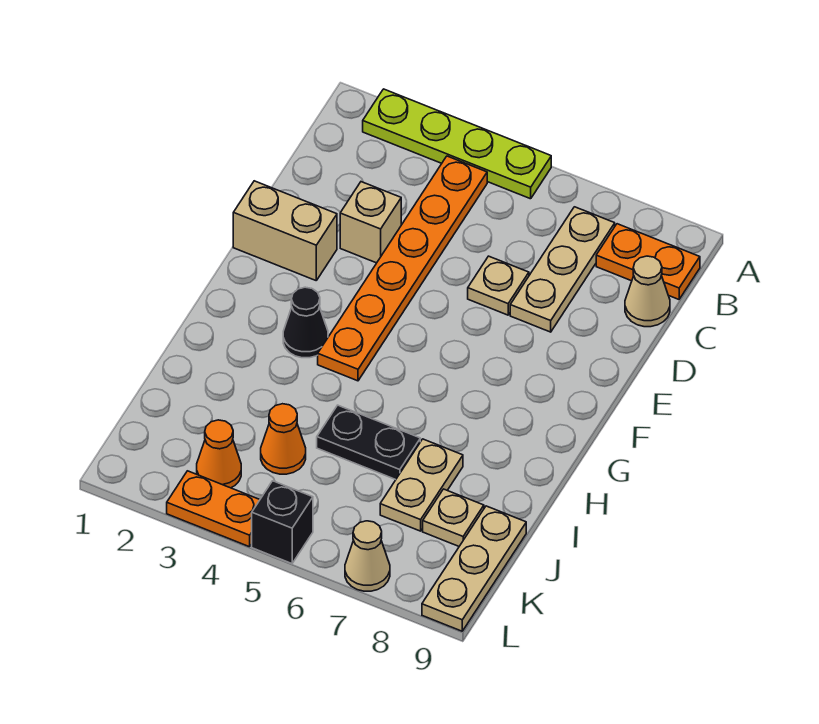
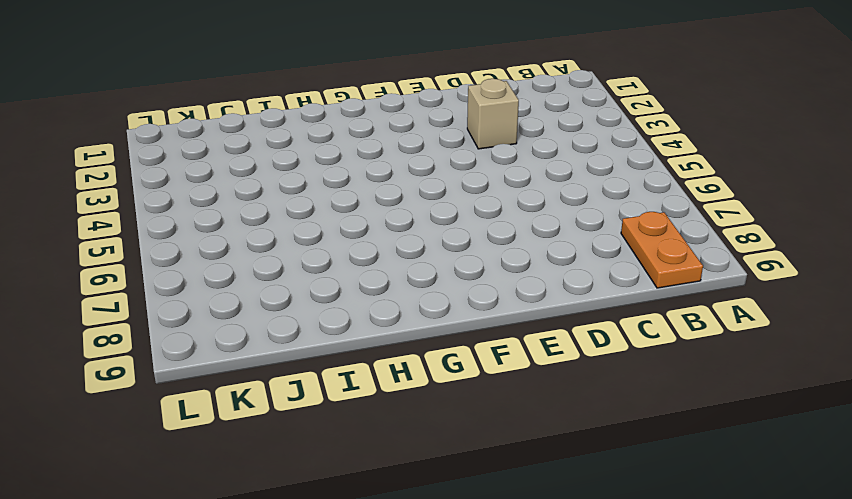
none -> lime plate A2:A5 level 1
none -> orange plate B4:G4 level 1
none -> tan plate B7:D7 level 1

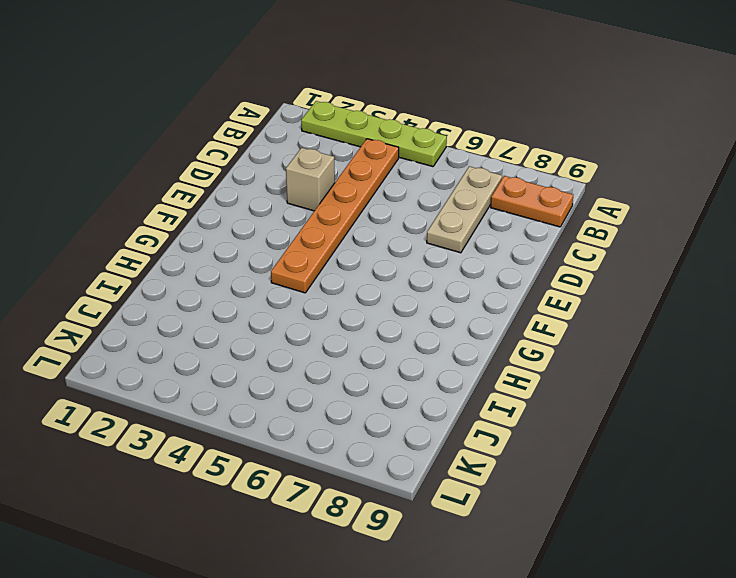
none -> tan cone C9 level 1
none -> tan plate D6 level 1
none -> tan brick E1:E2 level 1

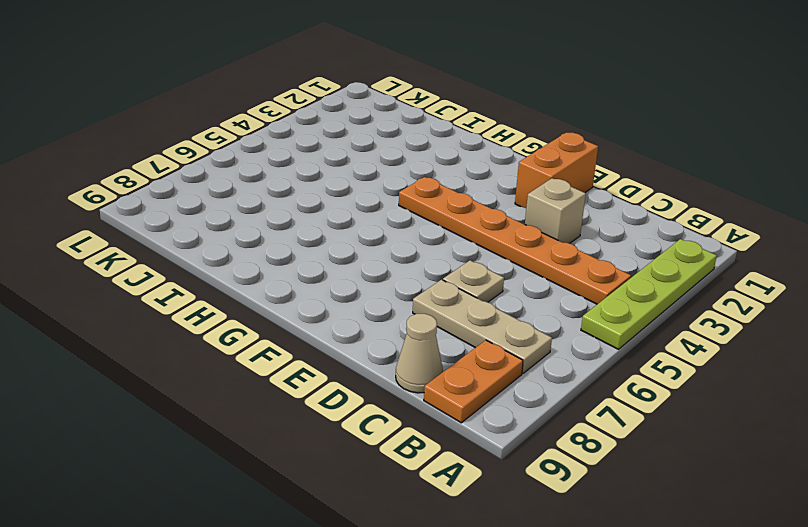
orange brick E1:E2 level 1 -> tan brick E1:E2 level 1
none -> black cone G3 level 1
none -> black plate I5:I6 level 1
none -> tan plate I7:J7 level 1

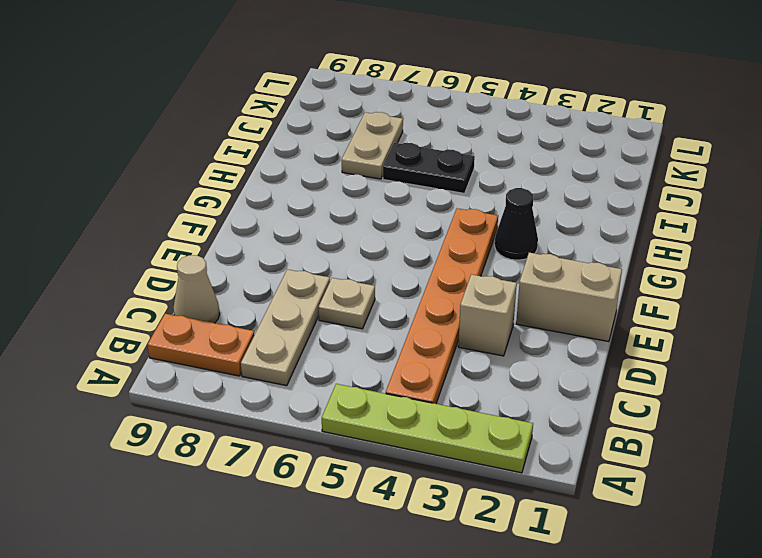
none -> orange cone J4 level 1
none -> tan plate J8 level 1
none -> tan plate J9:L9 level 1

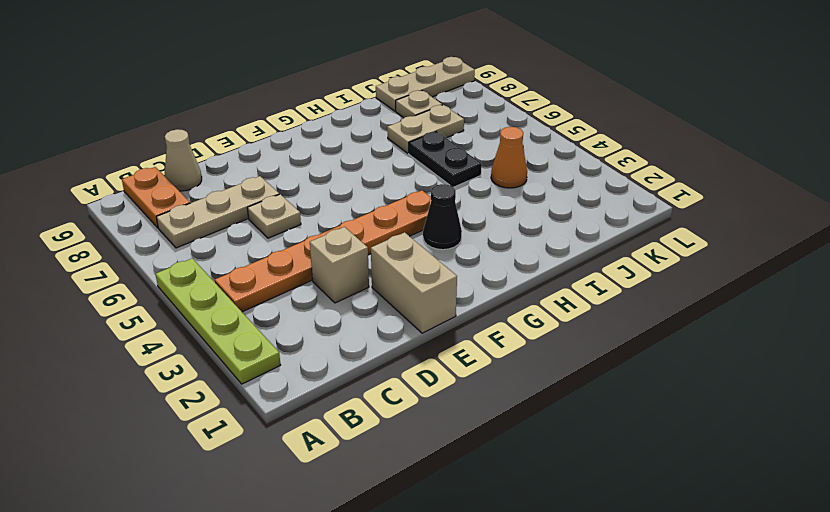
none -> orange cone K3 level 1
none -> orange plate L3:L4 level 1
none -> black brick L5 level 1

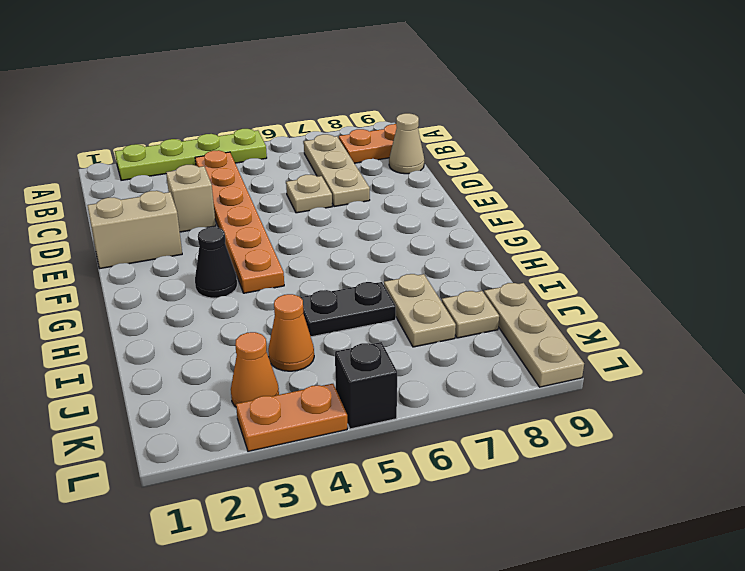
none -> tan cone L7 level 1

